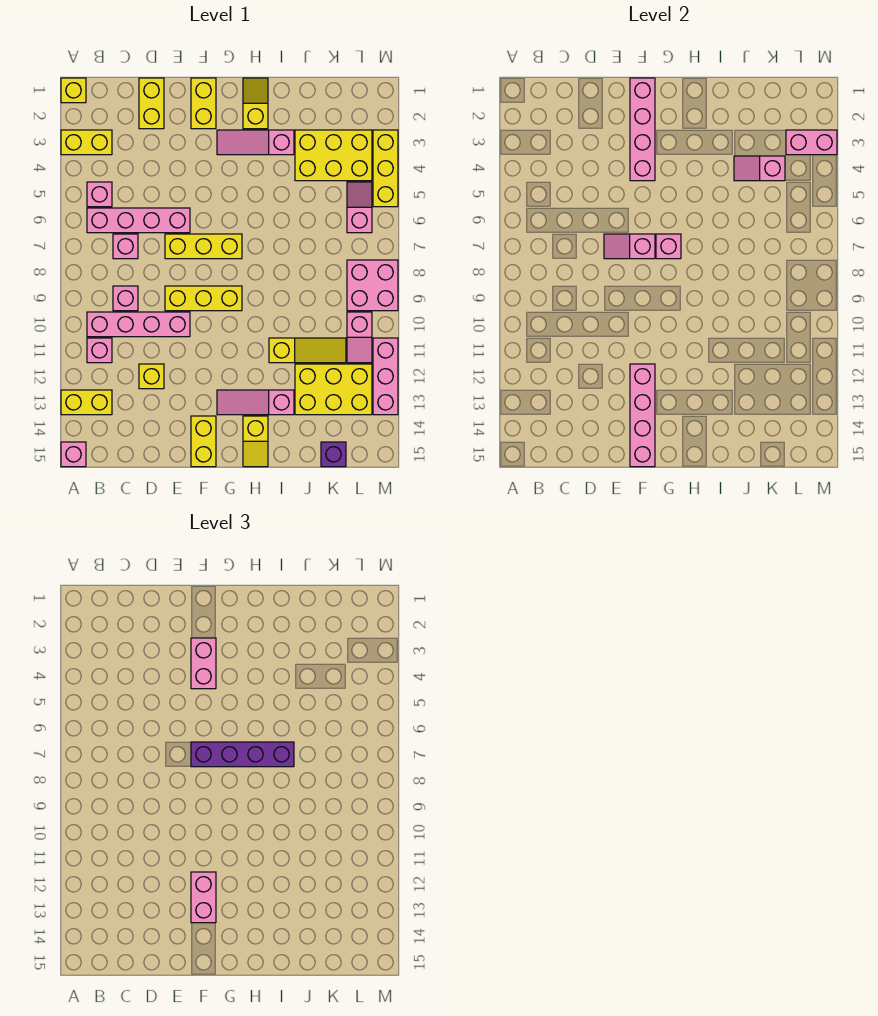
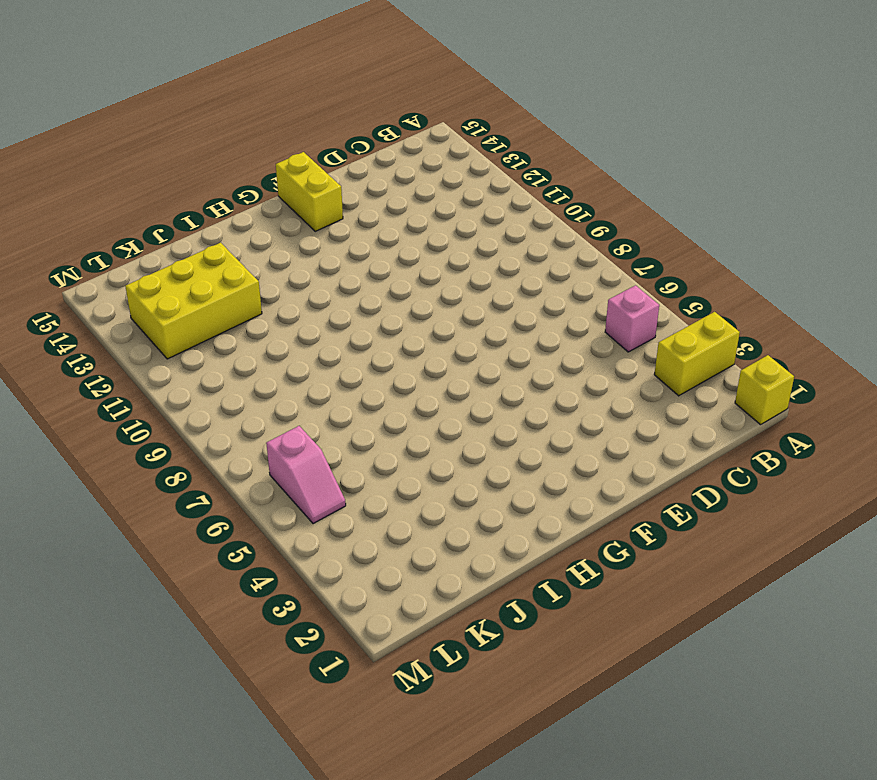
none -> yellow brick A13:B13 level 1
none -> pink brick A15 level 1
none -> pink brick B6:E6 level 1
none -> pink brick B10:E10 level 1

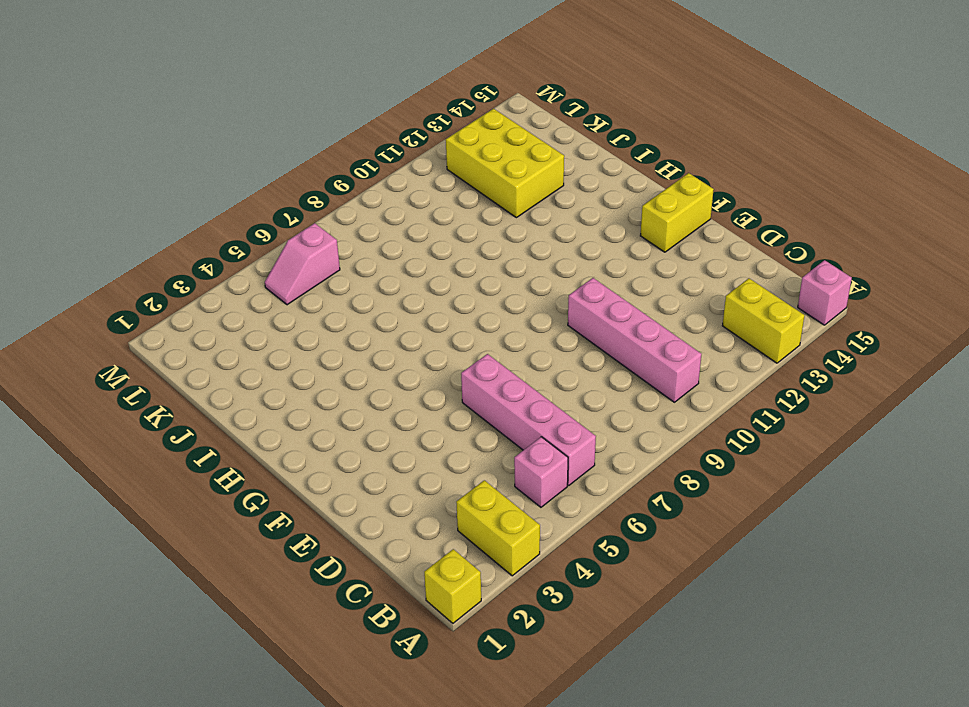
none -> pink brick B11 level 1
none -> pink brick C7 level 1
none -> pink brick C9 level 1
none -> yellow brick D1:D2 level 1

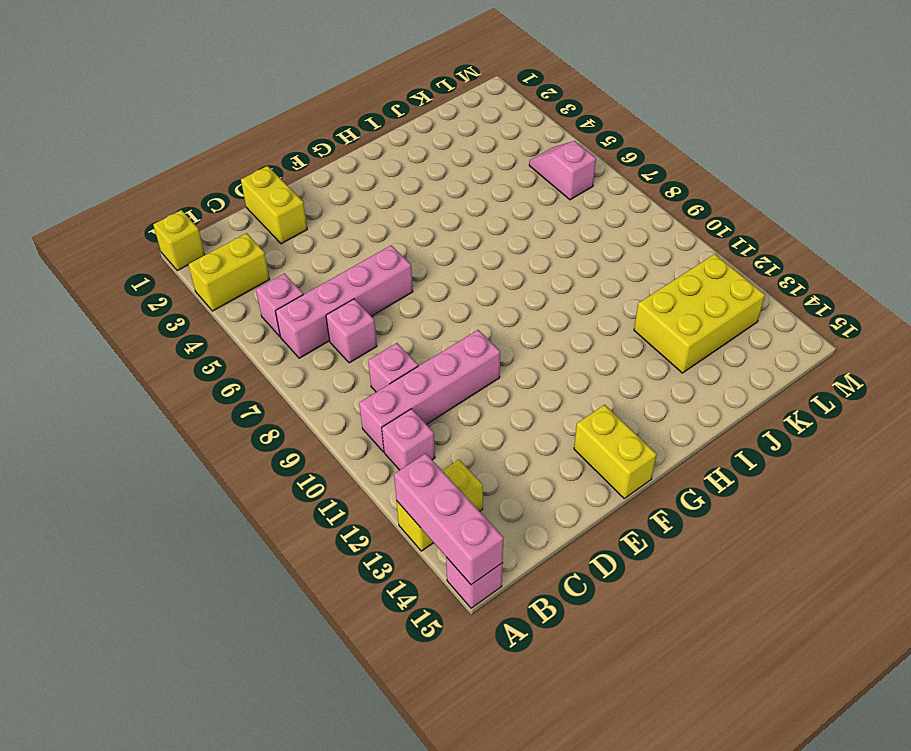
pink brick A13:A15 level 2 -> pink brick M11:M13 level 1
none -> yellow brick D12 level 1
none -> yellow brick E7:G7 level 1
none -> yellow brick E9:G9 level 1
none -> yellow brick F1:F2 level 1

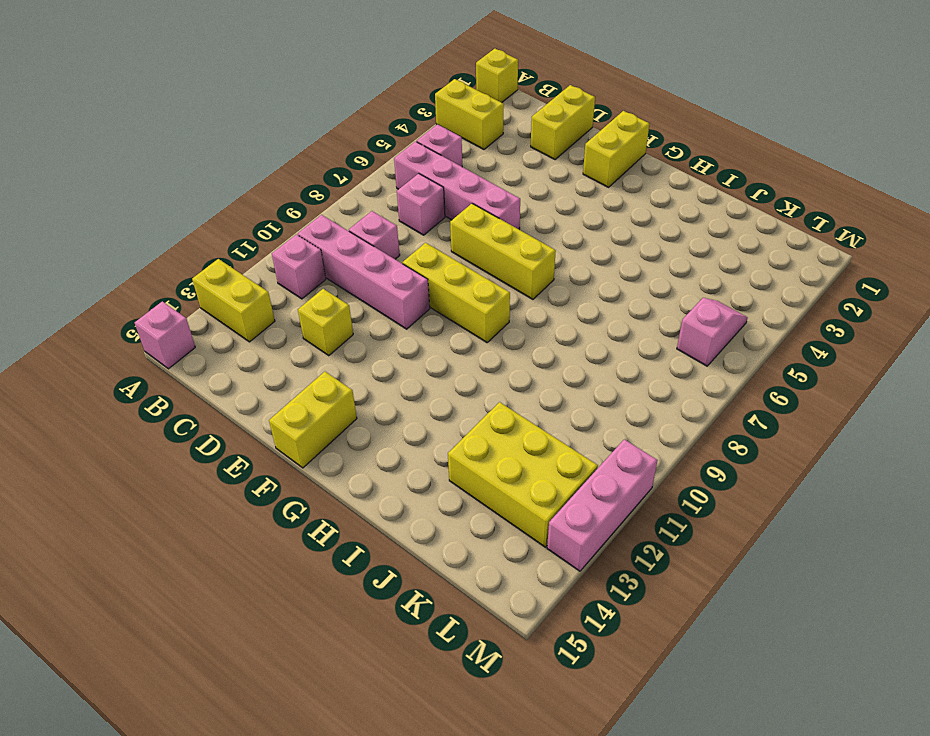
none -> pink slope G3:I3 level 1 top I
none -> pink slope G13:I13 level 1 top I
none -> yellow slope H1:H2 level 1 top 2
none -> yellow slope H14:H15 level 1 top 14

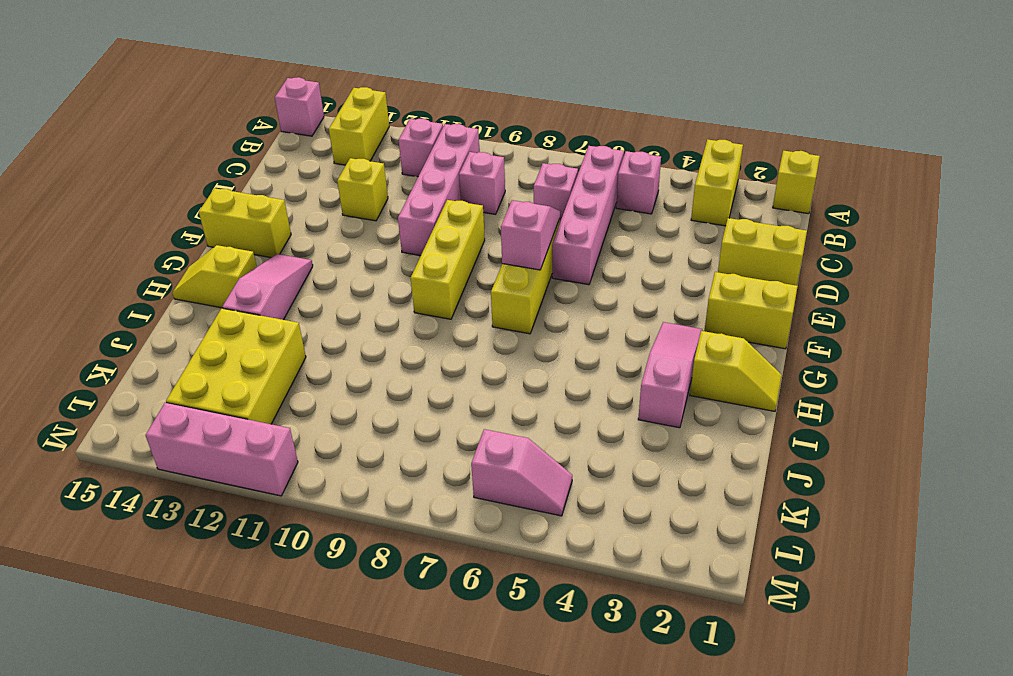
none -> yellow slope I11:K11 level 1 top I
none -> yellow brick J3:L4 level 1
none -> purple brick K15 level 1
none -> pink brick L8:M9 level 1

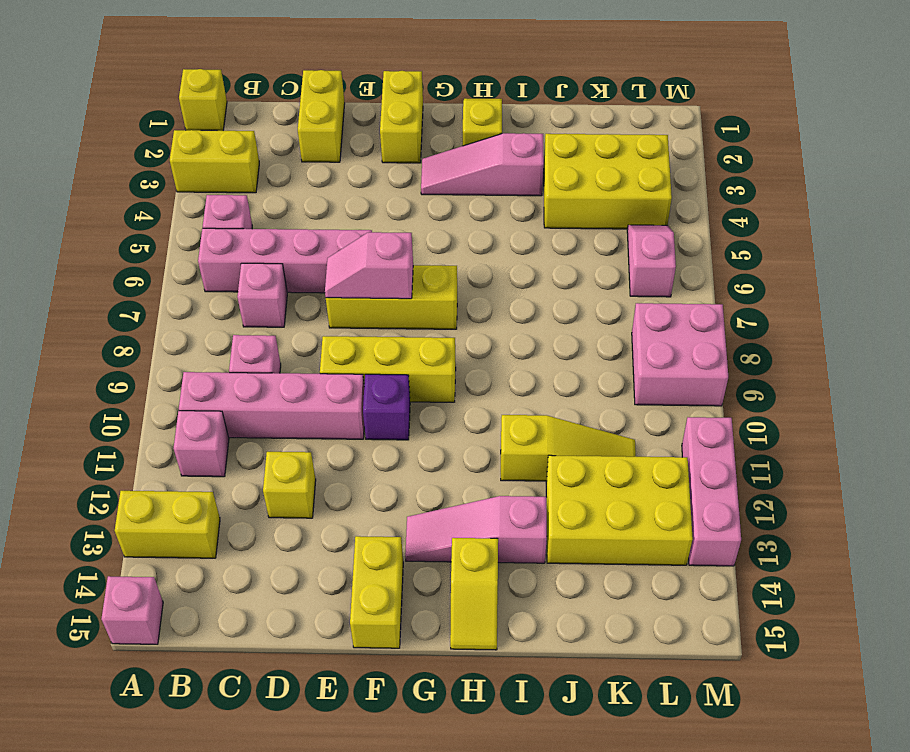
purple brick F10 level 1 -> purple brick K15 level 1
none -> pink slope L10:L11 level 1 top 10
none -> yellow brick M3:M5 level 1
none -> pink brick F1:F4 level 2
none -> pink brick F12:F15 level 2

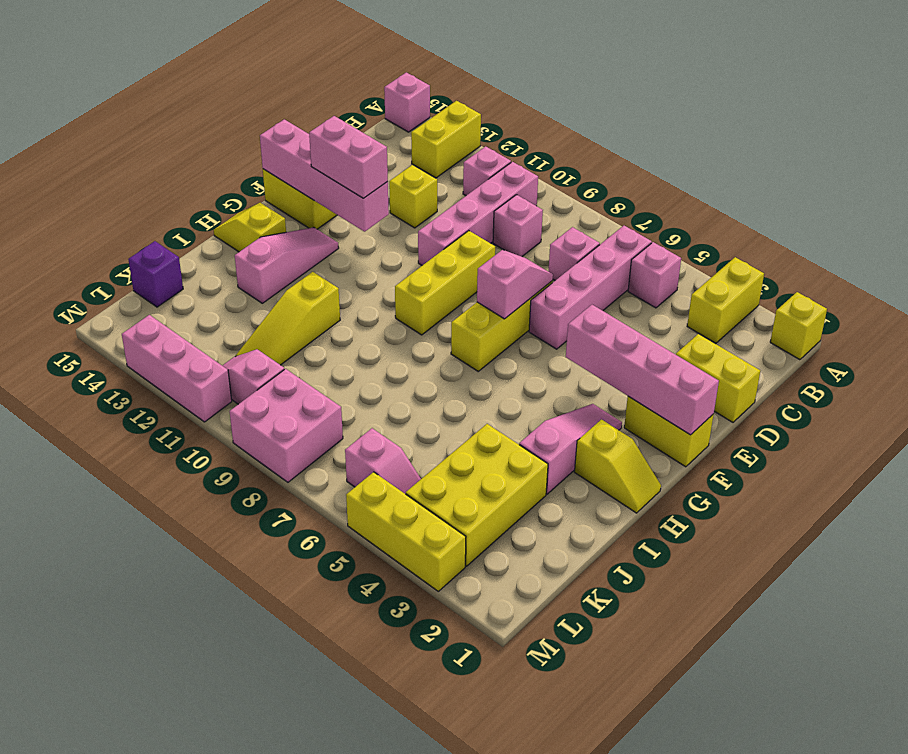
none -> yellow brick J12:L13 level 1
none -> pink brick G7 level 2
none -> pink slope J4:K4 level 2 top K
none -> pink brick L3:M3 level 2

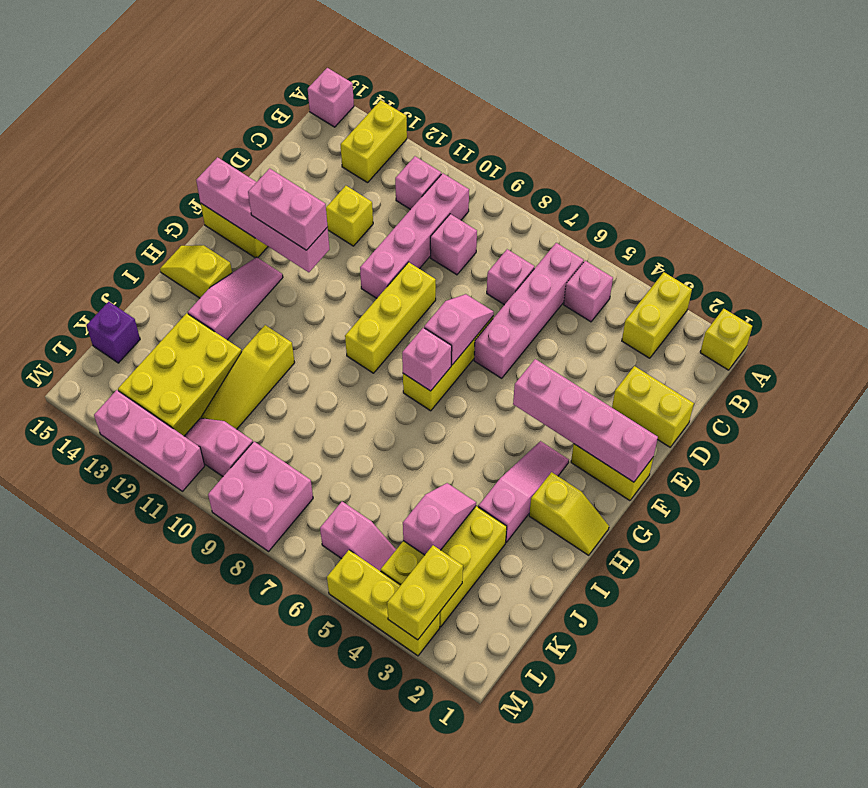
yellow brick L3:M3 level 2 -> pink brick L3:M3 level 2
none -> pink brick F3:F4 level 3
none -> purple brick F7:I7 level 3

